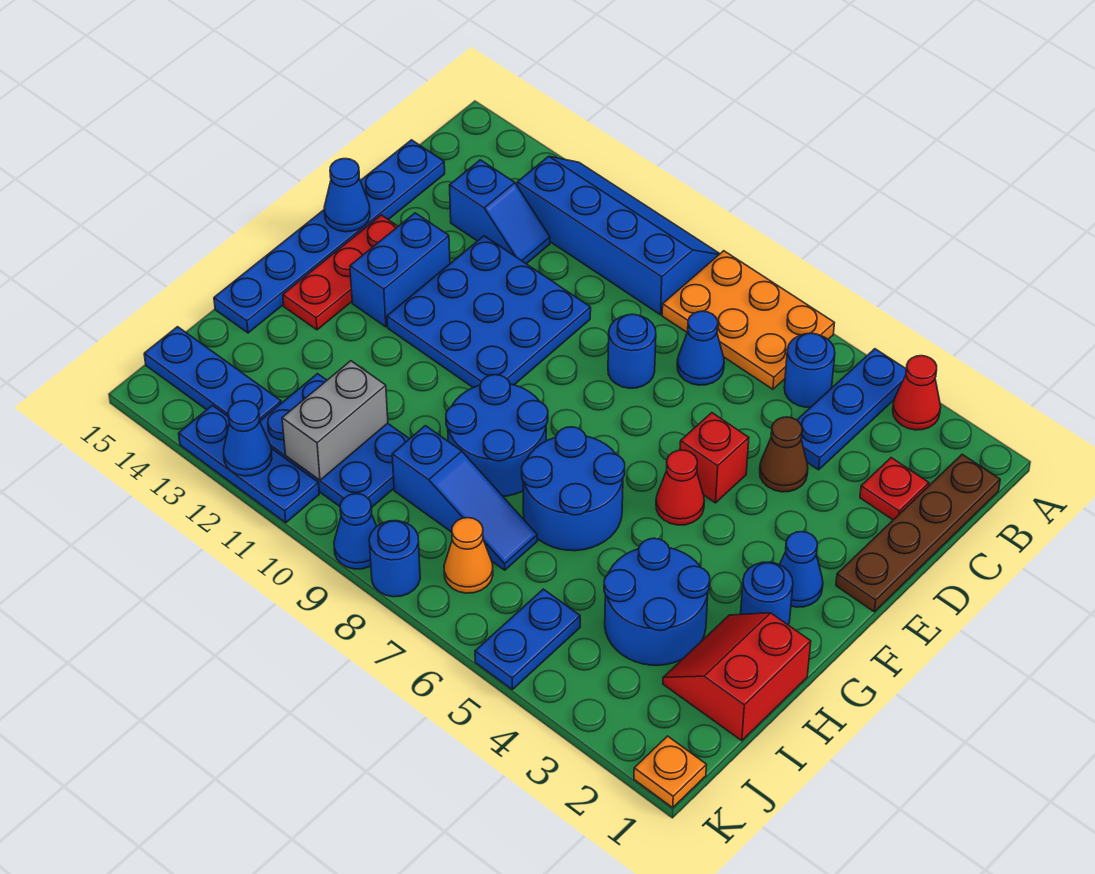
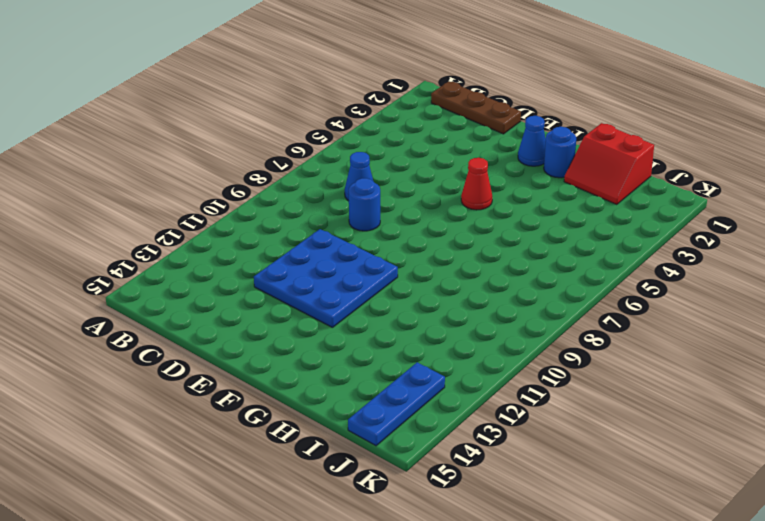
brown plate B1:D1 level 1 -> brown plate B1:E1 level 1
none -> red cone A3 level 1
none -> blue plate A4:C4 level 1
none -> orange plate A6:B8 level 1
none -> blue slope A9:B12 level 1 top B

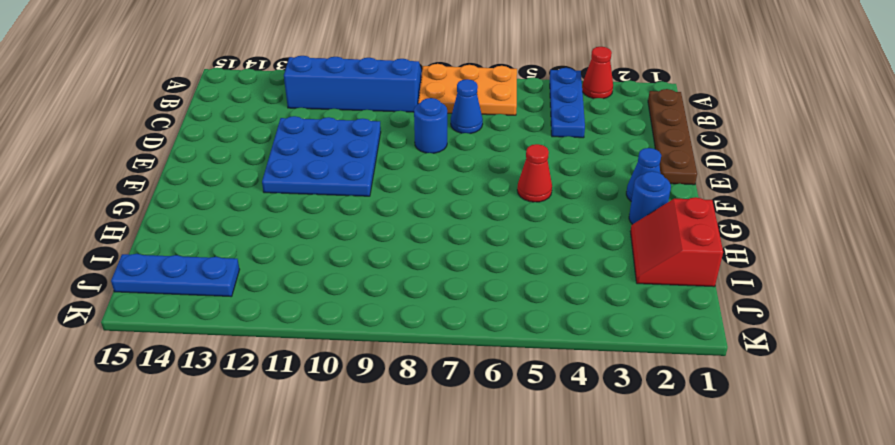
none -> blue round brick B5 level 1
none -> red plate C2 level 1
none -> blue slope C12:C13 level 1 top 13
none -> blue plate C15:H15 level 1

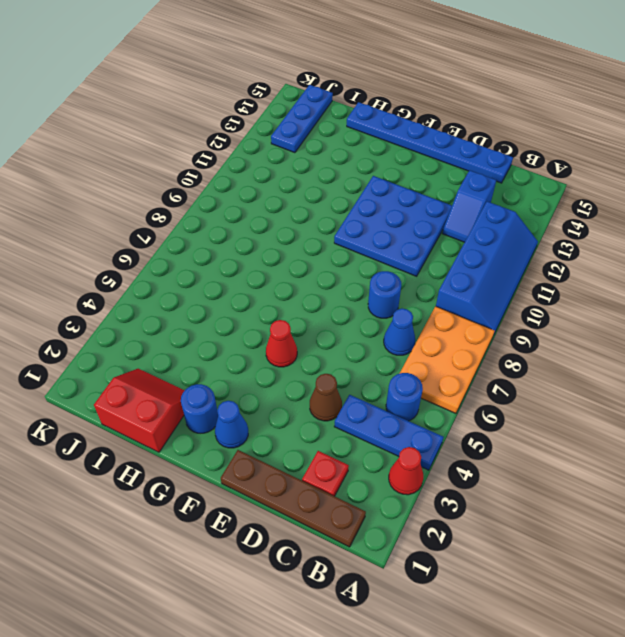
none -> red brick E5 level 1
none -> blue brick E13:F13 level 1
none -> red plate E14:G14 level 1
none -> blue round brick G6:H7 level 1

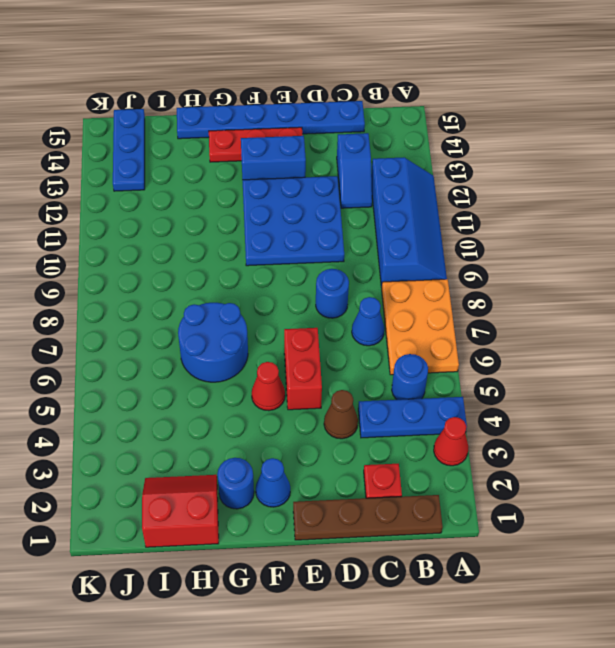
red brick E5:E6 level 1 -> red brick E5 level 1
none -> blue round brick G8:H9 level 1
none -> blue round brick H3:I4 level 1
none -> blue slope I7:I9 level 1 top 9
none -> blue plate I10:J12 level 1

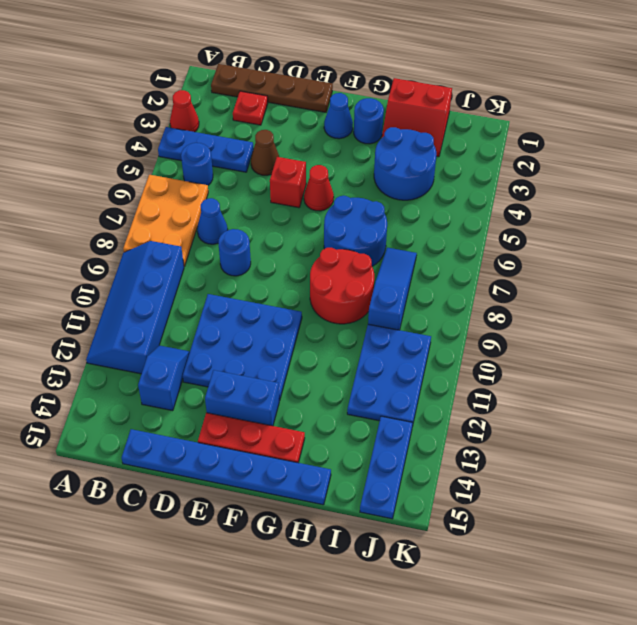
red round brick G8:H9 level 1 -> blue round brick G8:H9 level 1
none -> blue plate J5:K5 level 1
none -> orange cone J7 level 1
none -> orange plate K1 level 1
none -> blue round brick K8 level 1

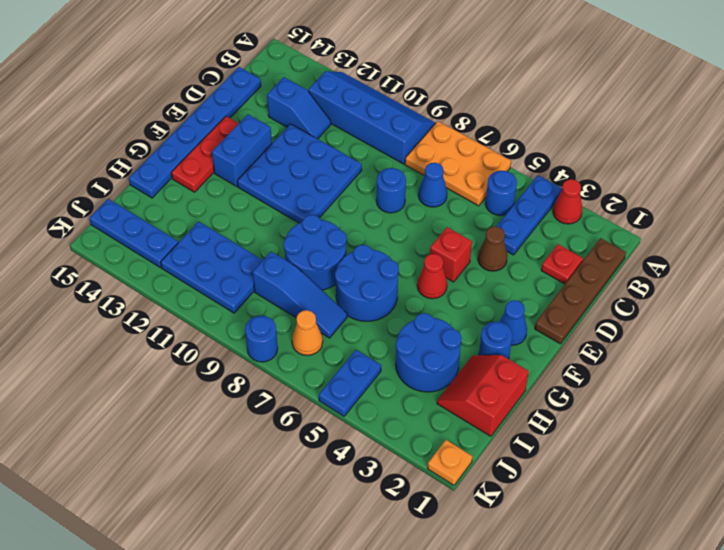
none -> blue cone K9 level 1
none -> blue plate K11:K13 level 1
none -> blue cone E15 level 2
none -> grey brick I11:J11 level 2

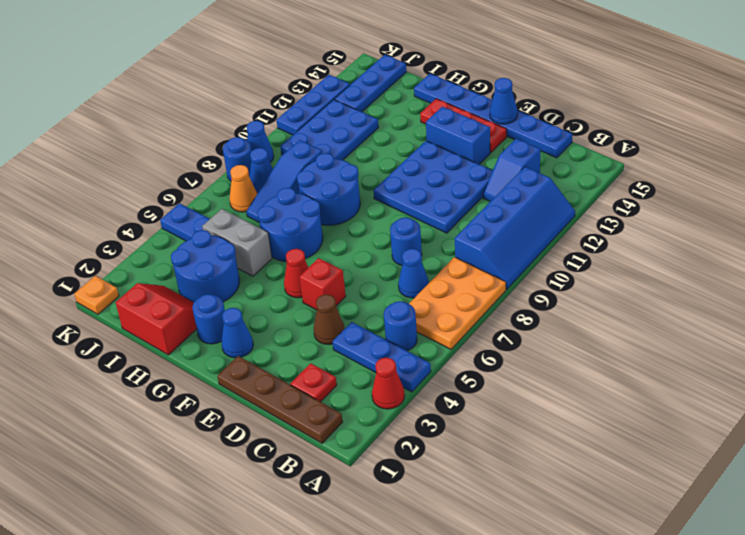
grey brick H5:I5 level 1 -> grey brick I11:J11 level 2
blue cone J8 level 1 -> blue cone K12 level 2

